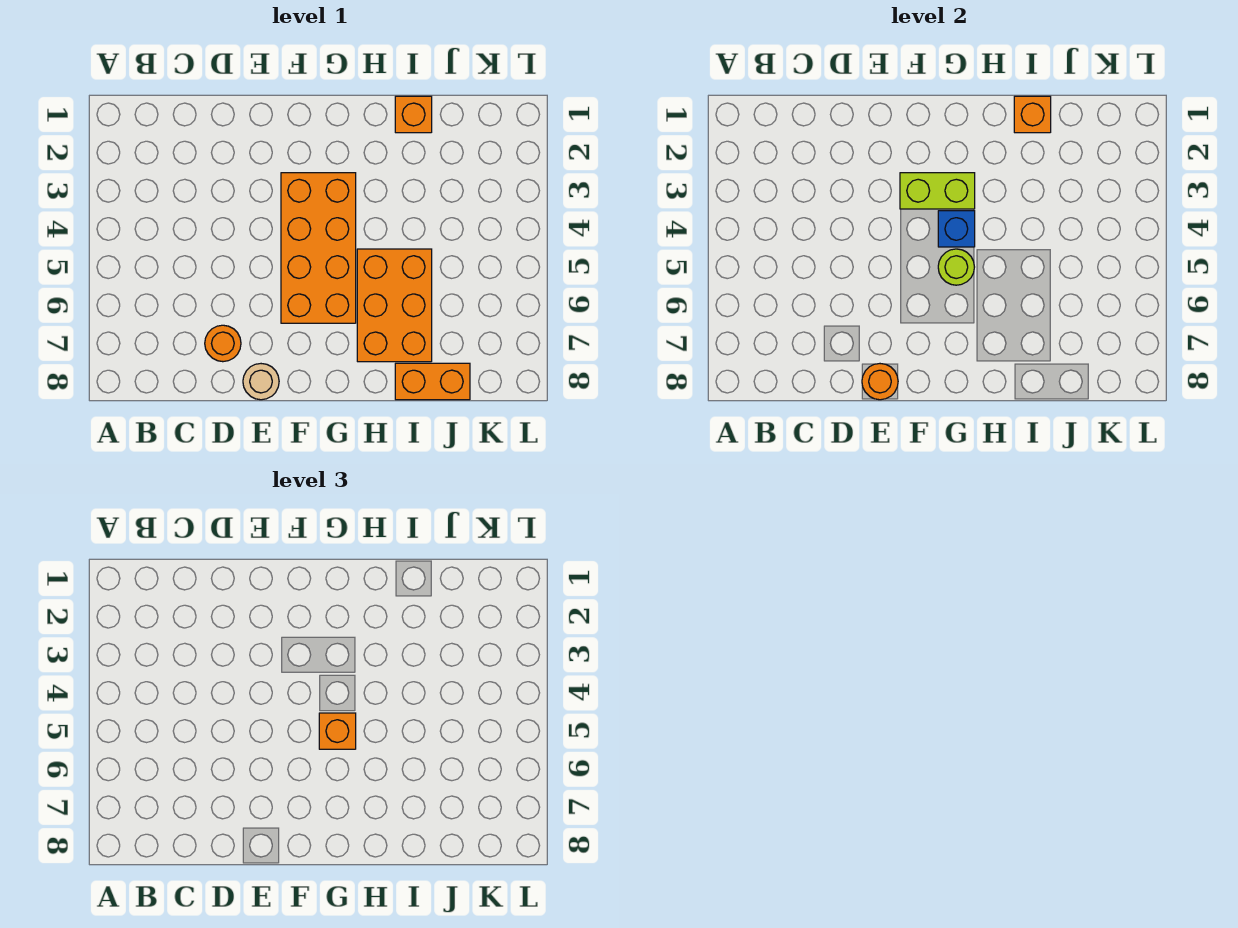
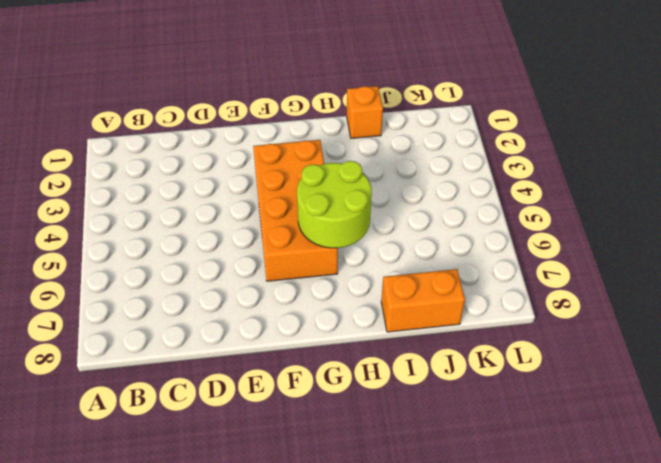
lime round brick G5:H6 level 2 -> lime round brick G5 level 2
none -> orange round brick D7 level 1
none -> tan round brick E8 level 1
none -> orange brick H5:I7 level 1

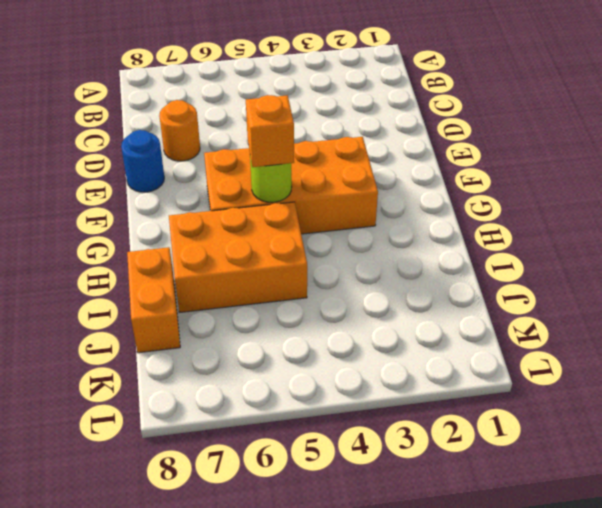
blue round brick E8 level 1 -> tan round brick E8 level 1
none -> orange brick I1 level 1
none -> orange round brick E8 level 2
none -> lime brick F3:G3 level 2

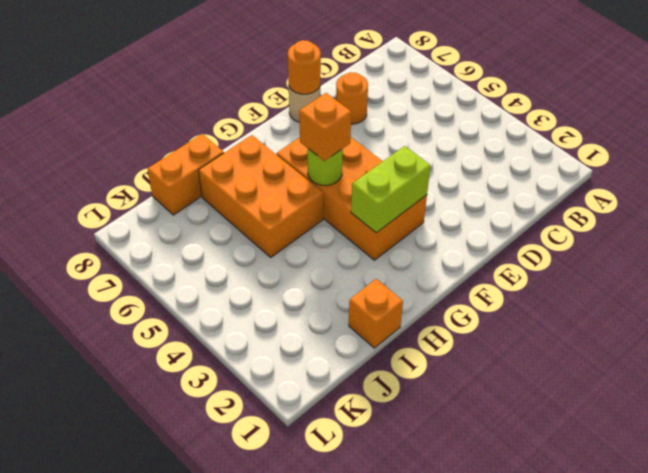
none -> blue brick G4 level 2
none -> orange brick I1 level 2

